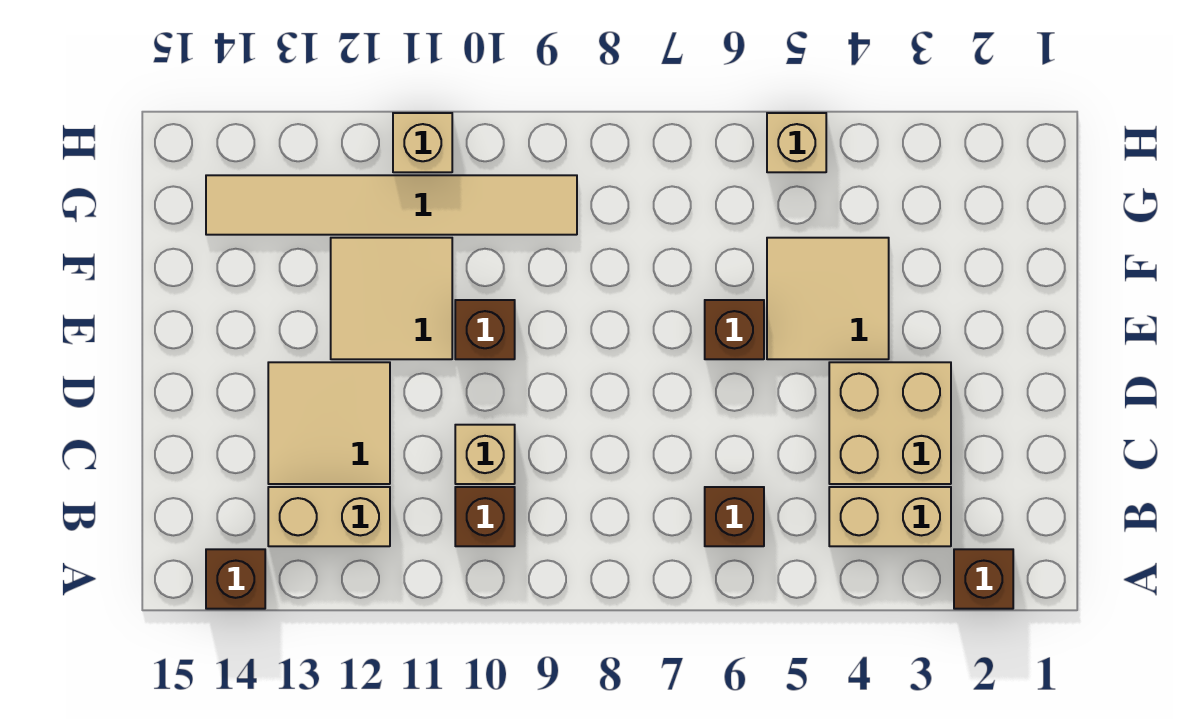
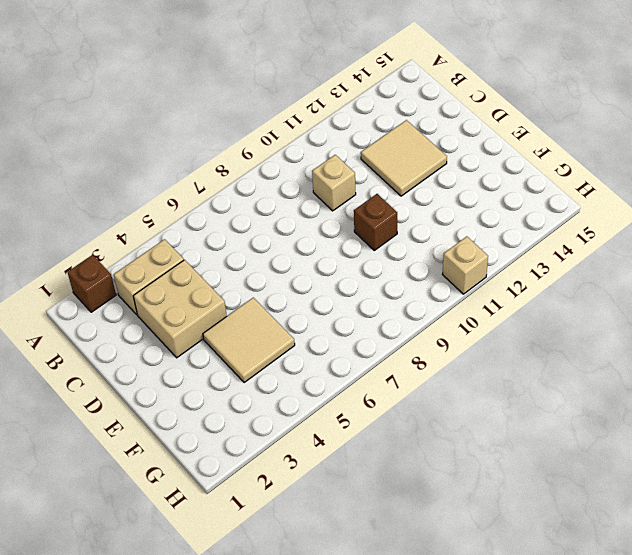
none -> brown brick A14 level 1
none -> brown brick B6 level 1
none -> brown brick B10 level 1

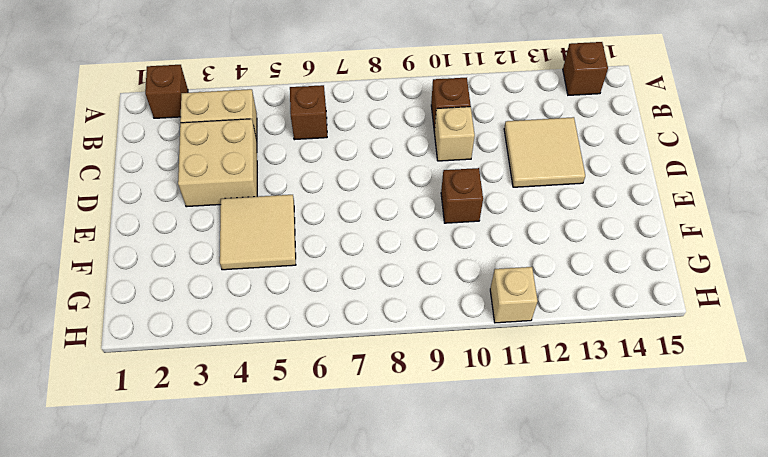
none -> tan brick B12:B13 level 1
none -> brown brick E6 level 1
none -> tan tile E11:F12 level 1

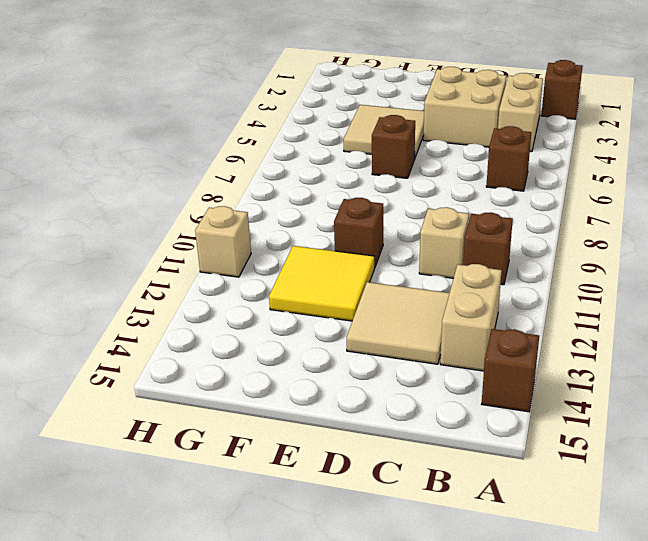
yellow tile E11:F12 level 1 -> tan tile E11:F12 level 1
none -> tan tile G9:G14 level 1
none -> tan brick H5 level 1

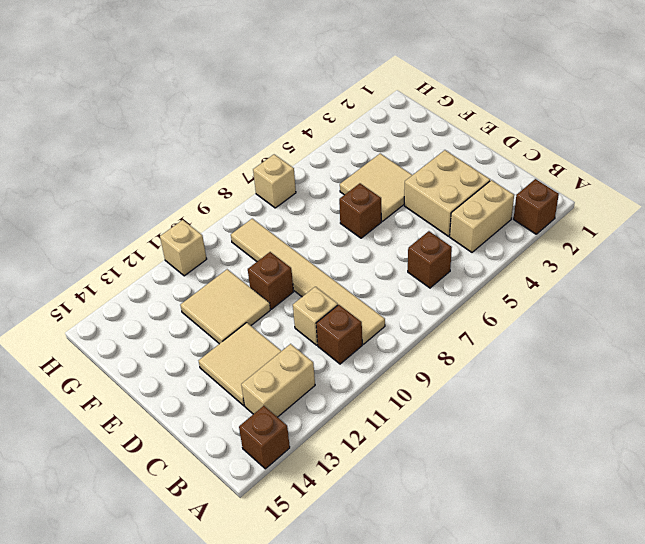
tan tile B9:G9 level 1 -> tan tile G9:G14 level 1
tan brick H7 level 1 -> tan brick H5 level 1

